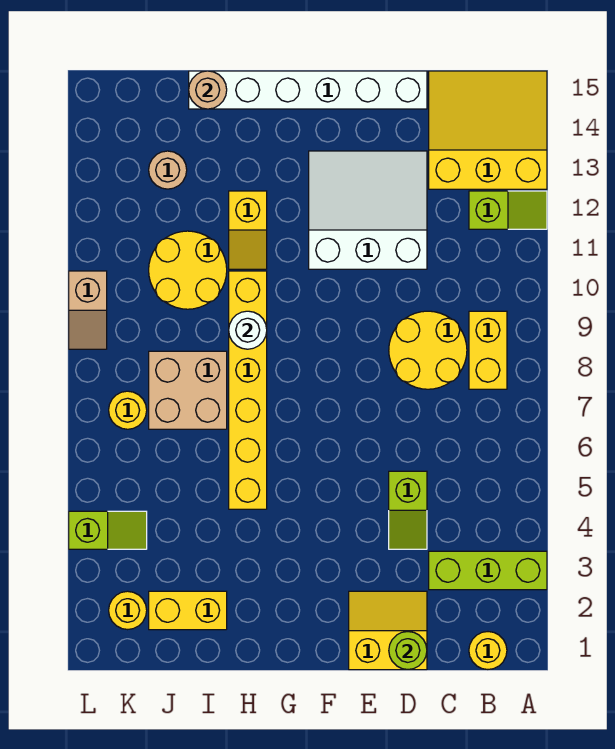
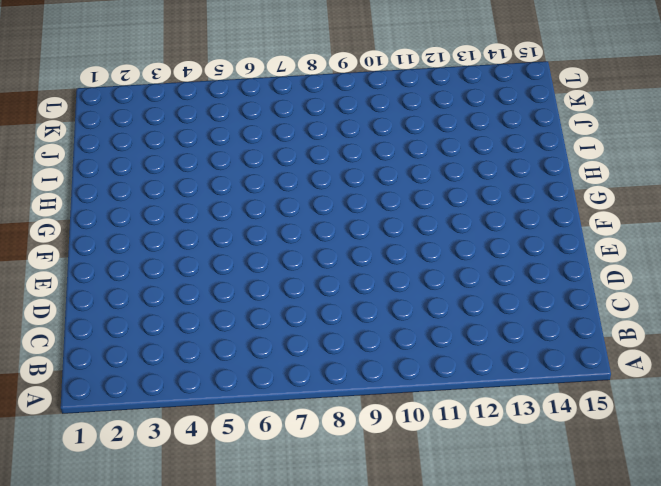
none -> lime brick A3:C3 level 1
none -> lime slope A12:B12 level 1 top B
none -> yellow slope A13:C15 level 1 top 13

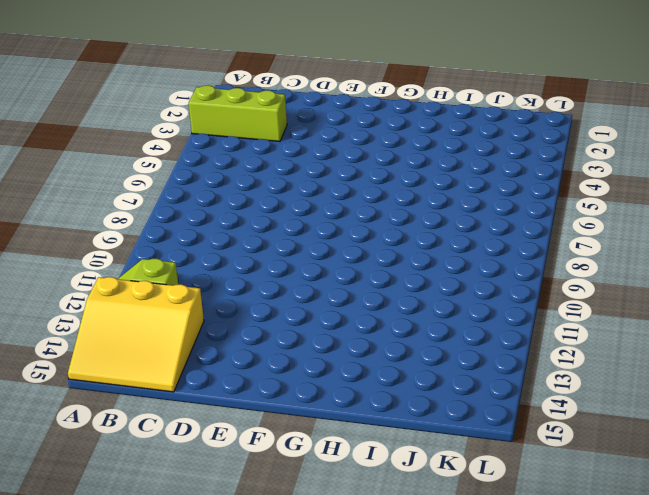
none -> yellow round brick B1 level 1
none -> yellow brick B8:B9 level 1
none -> yellow round brick C8:D9 level 1

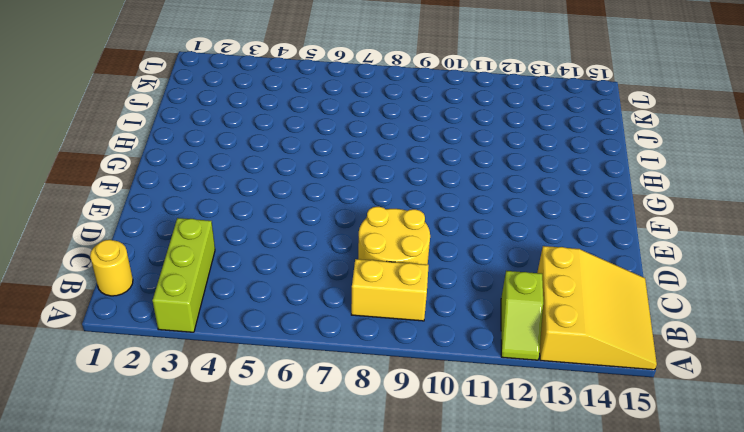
none -> yellow slope D1:E2 level 1 top 1
none -> lime slope D4:D5 level 1 top 5
none -> white slope D11:F13 level 1 top 11

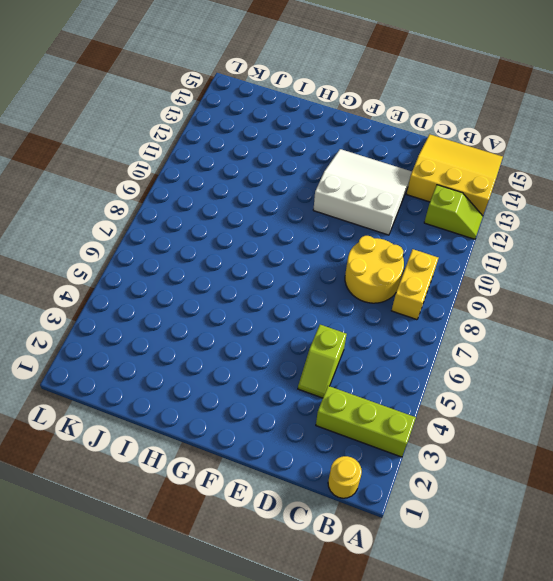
none -> yellow slope D1:E2 level 1 top 1
none -> white brick D15:I15 level 1
none -> yellow brick H5:H10 level 1

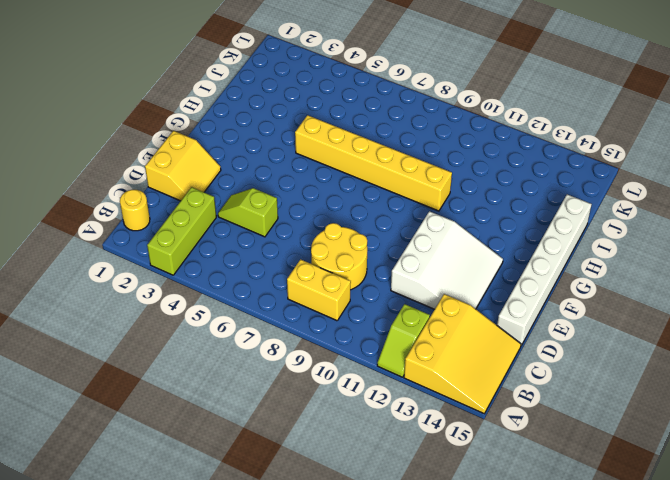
none -> yellow slope H11:H12 level 1 top 12
none -> yellow brick I2:J2 level 1
none -> tan brick I7:J8 level 1

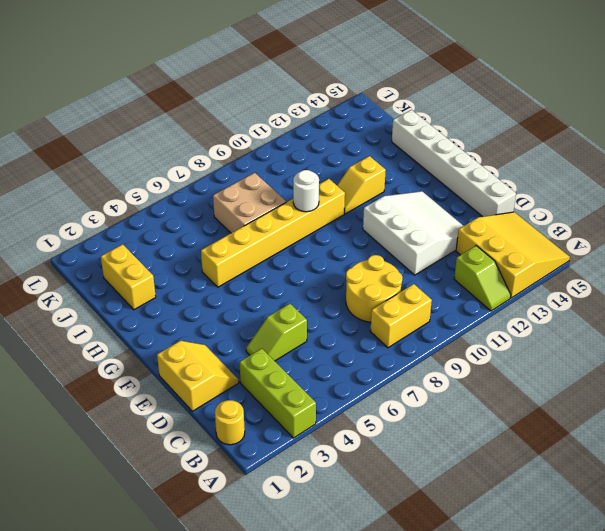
none -> yellow round brick I10:J11 level 1
none -> tan round brick J13 level 1
none -> yellow round brick K2 level 1

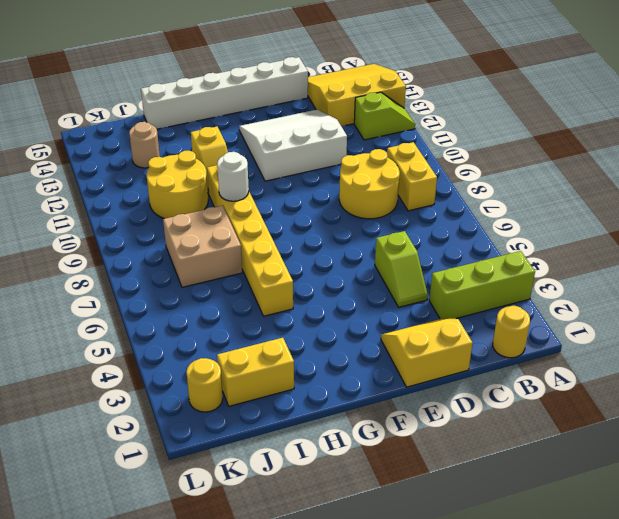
none -> lime slope K4:L4 level 1 top L
none -> yellow round brick K7 level 1
none -> tan slope L9:L10 level 1 top 10

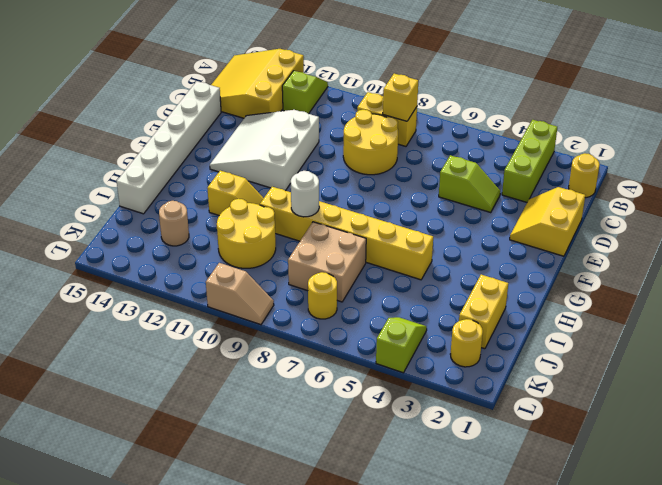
yellow brick B8 level 2 -> none
none -> lime round brick D1 level 2
none -> tan round brick I15 level 2

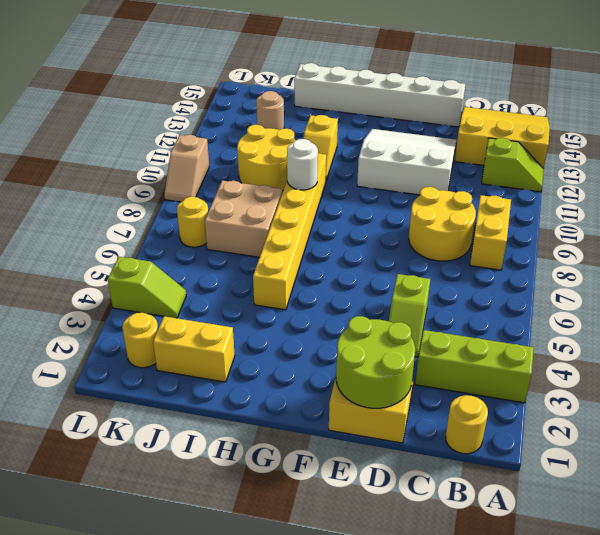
lime round brick D1:E2 level 2 -> lime round brick D1 level 2
none -> tan round brick I15 level 2

